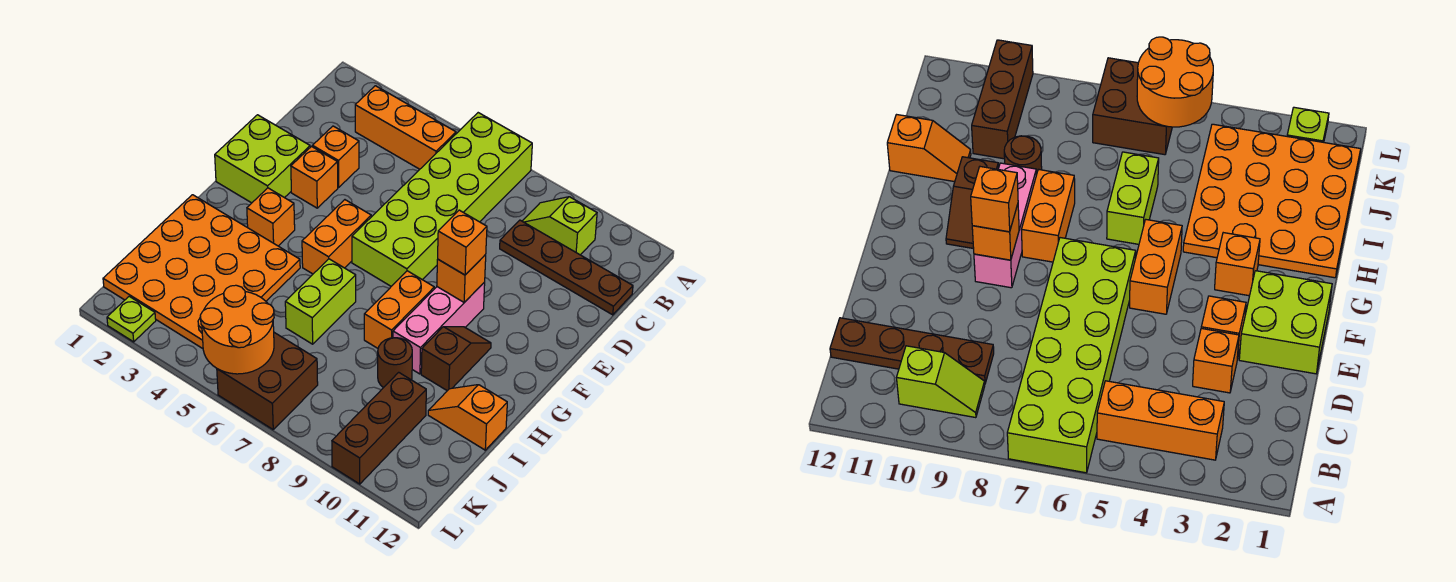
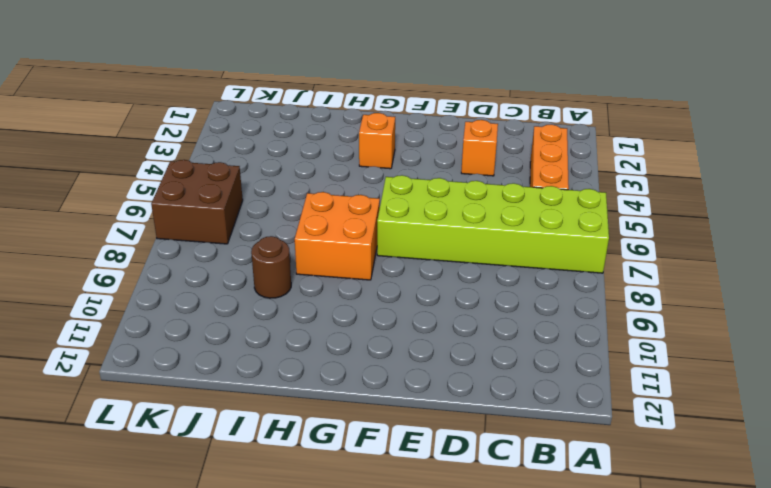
orange brick G7:H8 level 1 -> orange brick G8:H8 level 1
none -> lime slope B9:B10 level 1 top 10
none -> brown plate C9:C12 level 1
none -> lime brick E1:F2 level 1

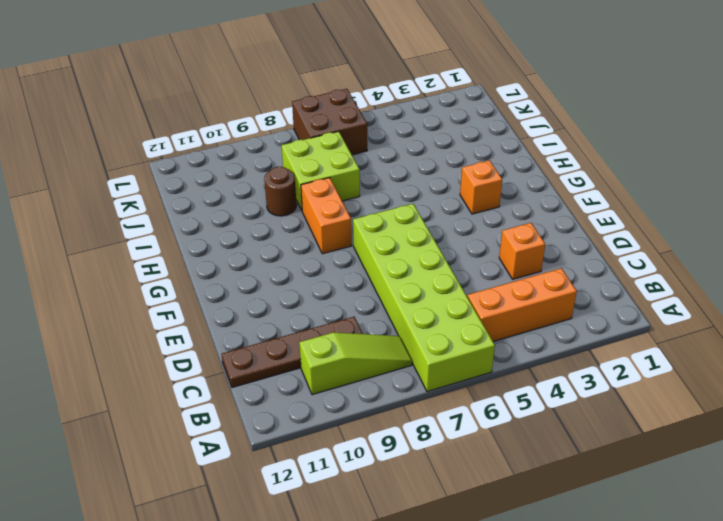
lime slope B8:B10 level 1 top 10 -> lime slope B9:B10 level 1 top 10
lime brick I7:J8 level 1 -> lime brick E1:F2 level 1
none -> orange brick E3 level 1
none -> orange brick F5:G5 level 1
none -> pink brick F9:H9 level 1

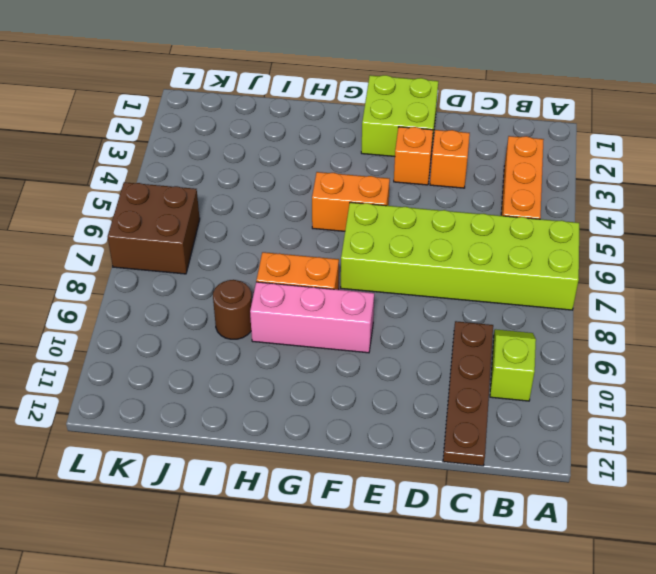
none -> orange brick G3 level 1
none -> brown slope G10:H10 level 1 top H
none -> orange plate H1:K4 level 1

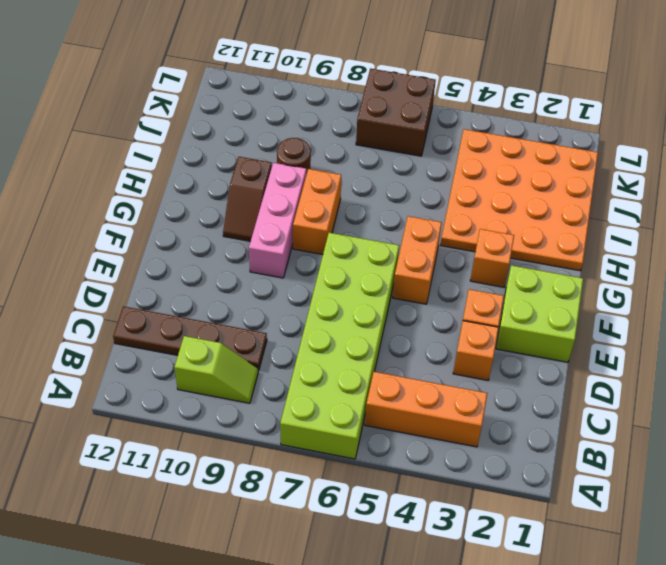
none -> lime brick H6:I6 level 1
none -> orange slope I11:I12 level 1 top 12
none -> brown brick J10:L10 level 1

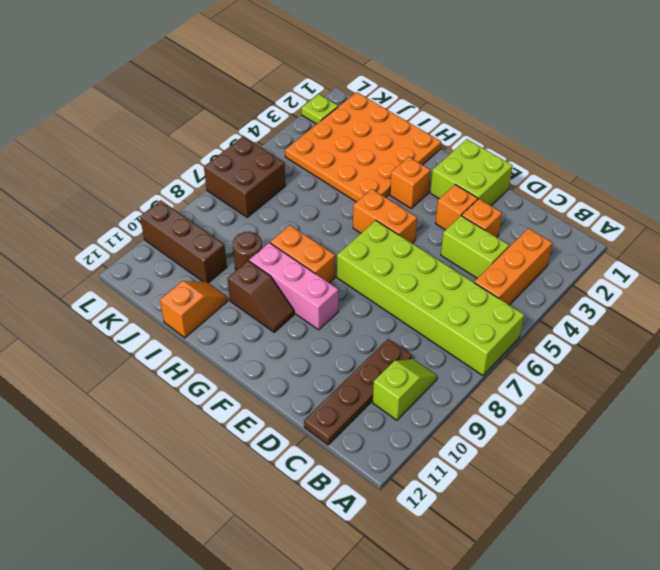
lime brick C4:D4 level 1 -> lime brick H6:I6 level 1
none -> orange brick F9 level 2
none -> orange round brick K5:L6 level 2
none -> orange brick F9 level 3

